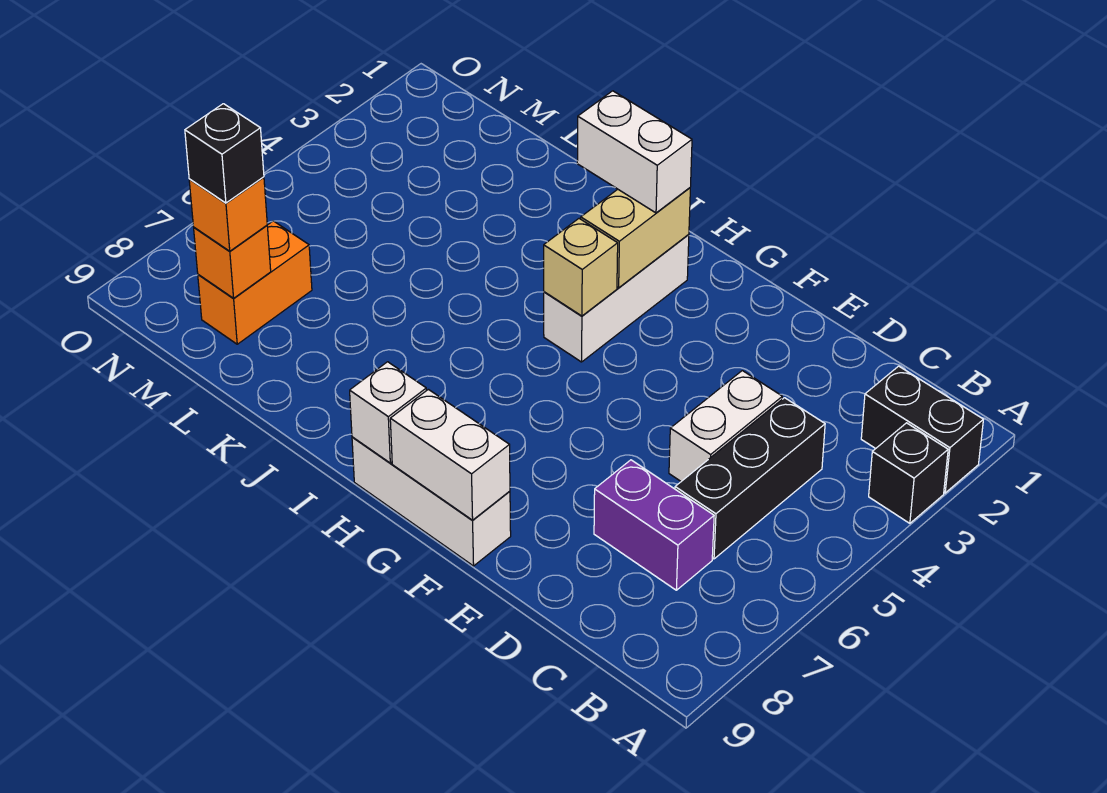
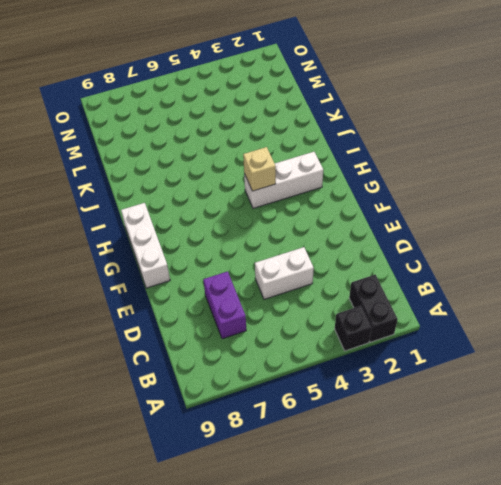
none -> black brick C4:C6 level 1
none -> orange brick M7:M8 level 1
none -> white brick F9:G9 level 2

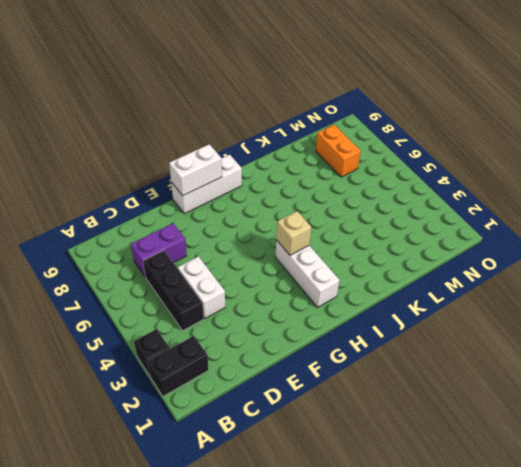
none -> tan brick H2:H3 level 2
none -> white brick H9 level 2
none -> orange brick M8 level 2

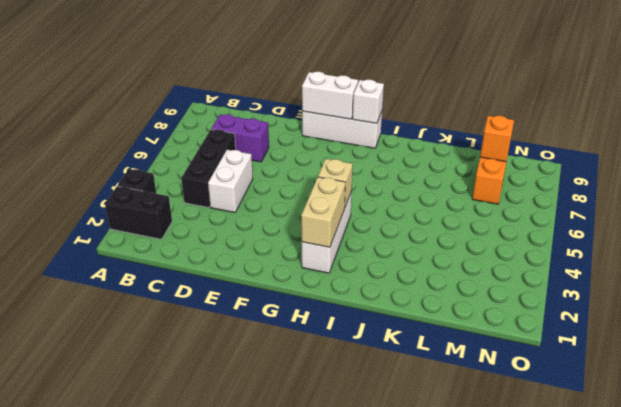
none -> white brick H2:I2 level 3
none -> orange brick M8 level 3
none -> black brick M8 level 4

